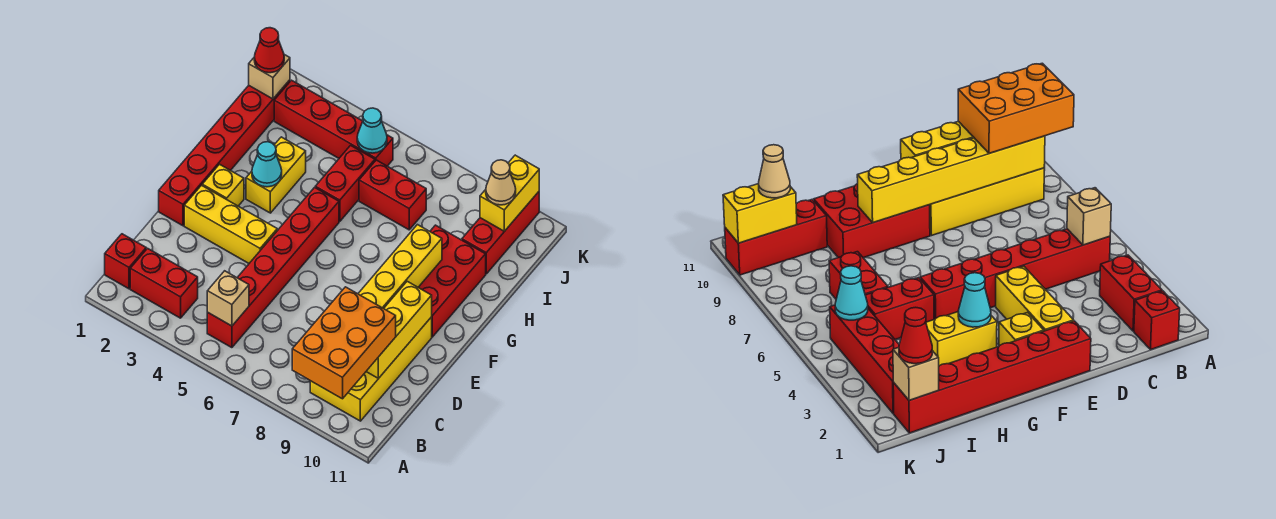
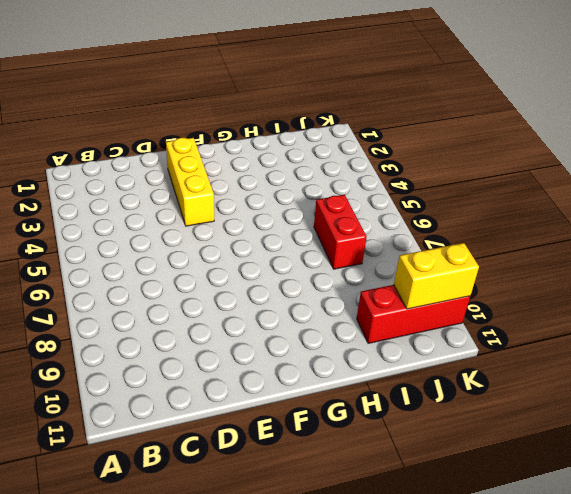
none -> red brick B1 level 1
none -> red brick B2:B3 level 1
none -> red brick B5:G5 level 1

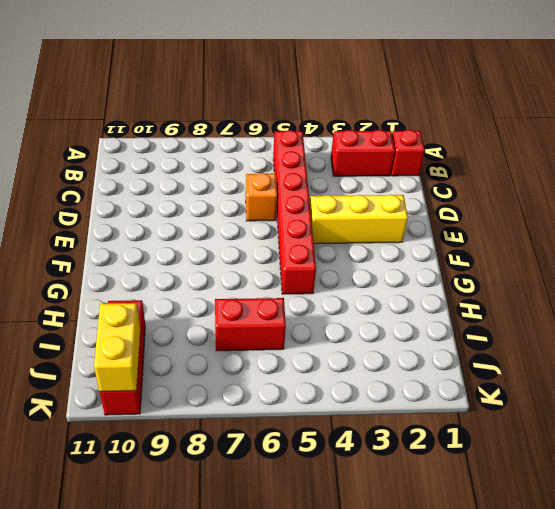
orange brick D6 level 1 -> none
none -> yellow brick B9:E10 level 1
none -> red brick E1:J1 level 1
none -> yellow brick F2 level 1

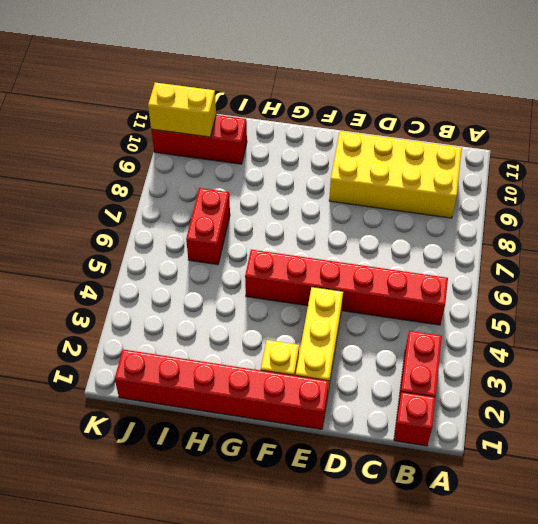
none -> red brick F9:H10 level 1
none -> yellow brick G3:H3 level 1
none -> red brick H5:I5 level 1

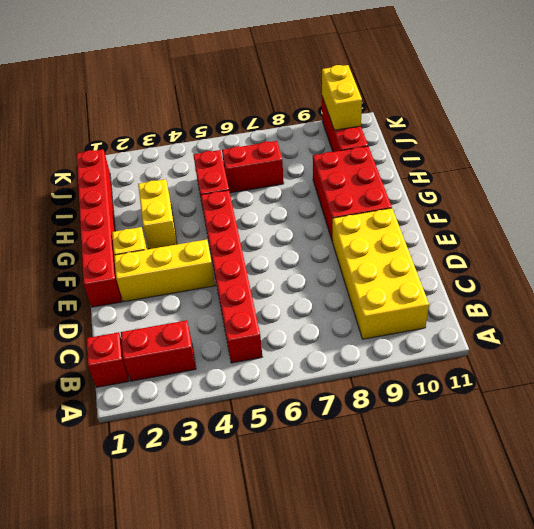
none -> red brick J2:J5 level 1
none -> tan brick B5 level 2
none -> yellow brick B9:G9 level 2

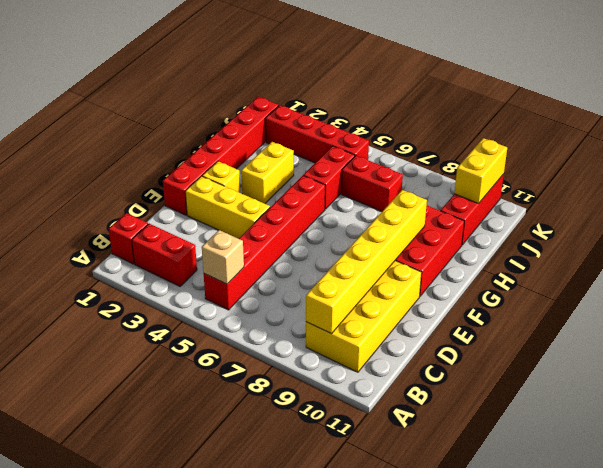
none -> yellow brick C10:E10 level 2
none -> cyan cone G3 level 2
none -> tan brick J1 level 2

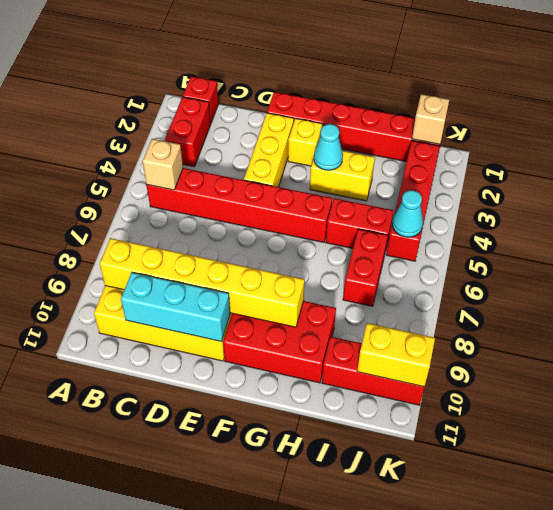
cyan brick C10:E10 level 2 -> yellow brick C10:E10 level 2
none -> orange brick A9:C10 level 3
none -> red cone J1 level 3
none -> tan cone J10 level 3

